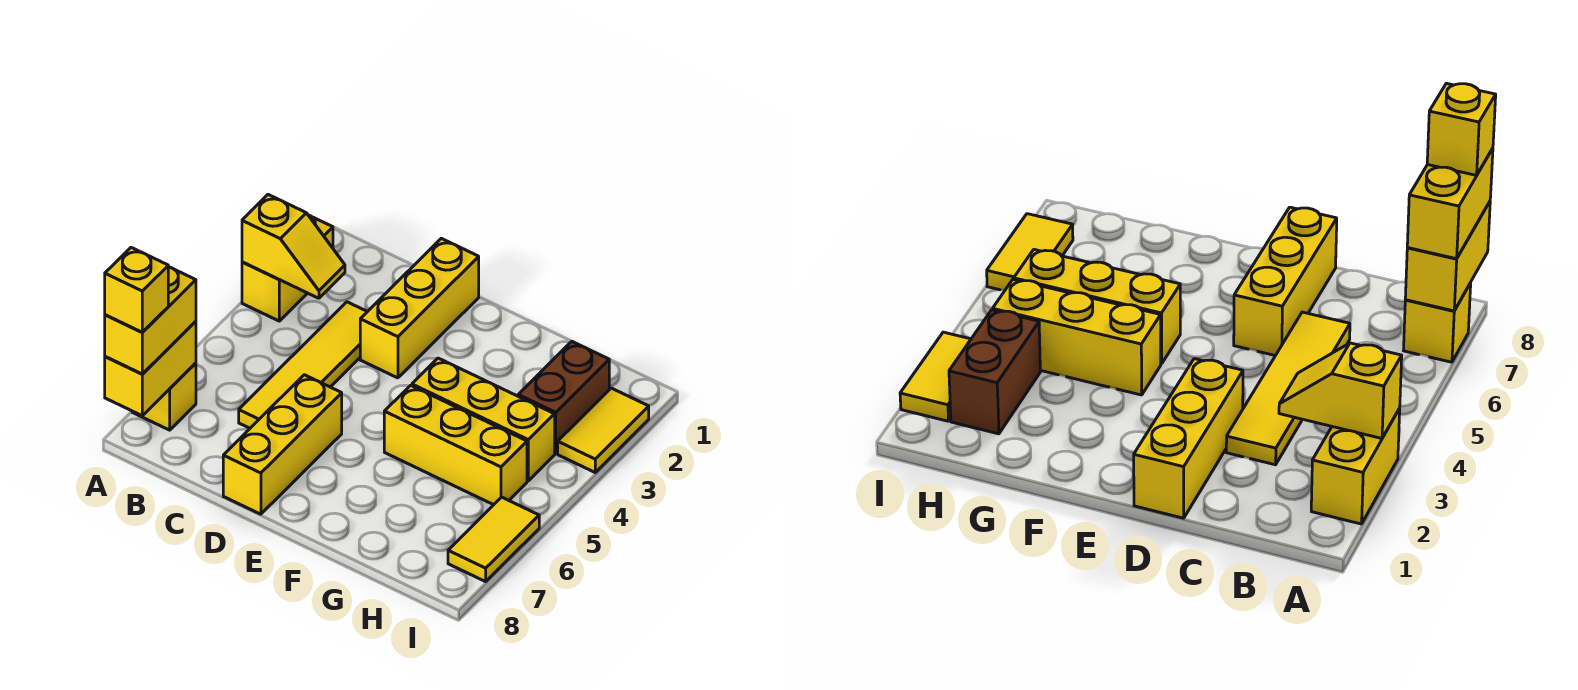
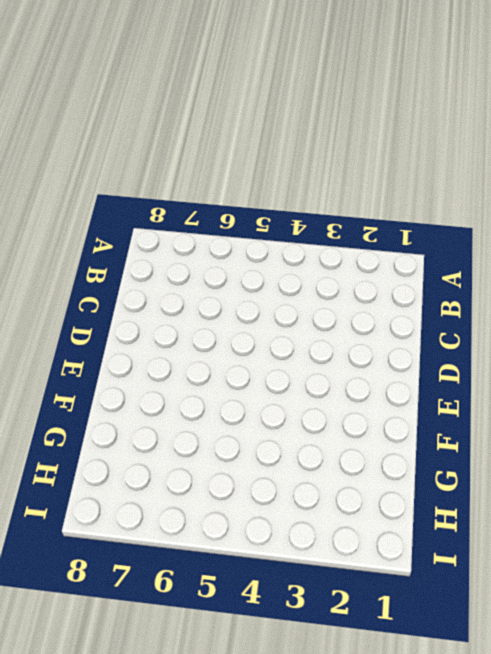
none -> yellow brick A2:A3 level 1
none -> yellow brick A7 level 1
none -> yellow tile C3:C6 level 1

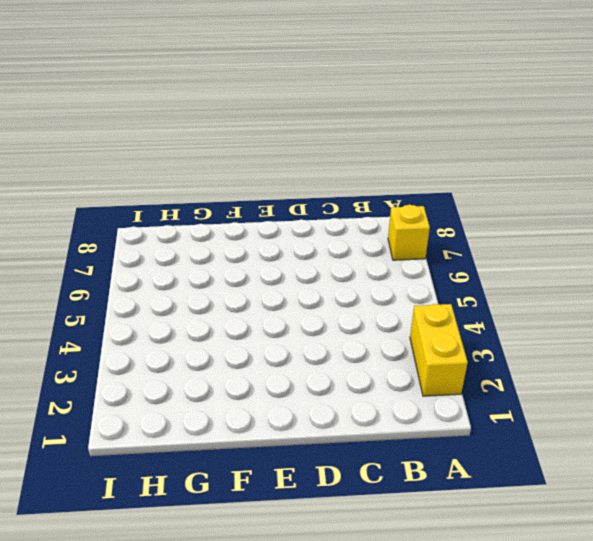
none -> yellow tile C3:C6 level 1
none -> yellow brick D1:D3 level 1
none -> yellow brick D6:D8 level 1

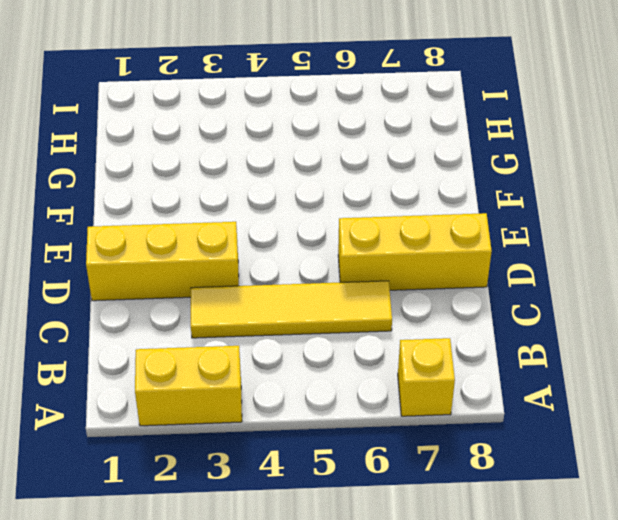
none -> yellow brick F4:H4 level 1
none -> yellow brick F5:H5 level 1
none -> brown brick H2:H3 level 1

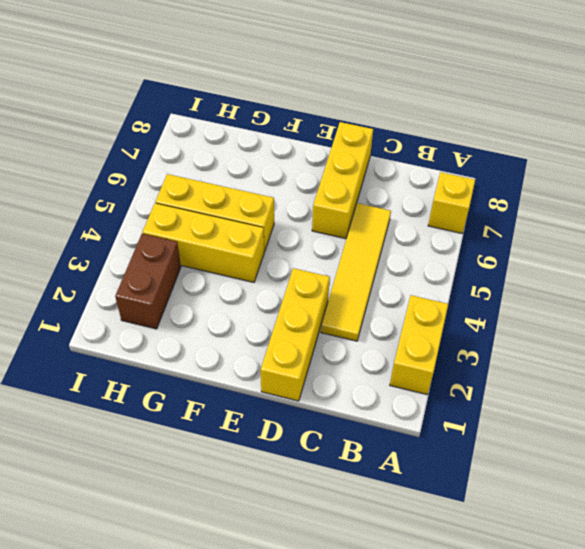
none -> yellow tile I2:I3 level 1
none -> yellow tile I6:I7 level 1
none -> yellow slope A3:B3 level 2 top A

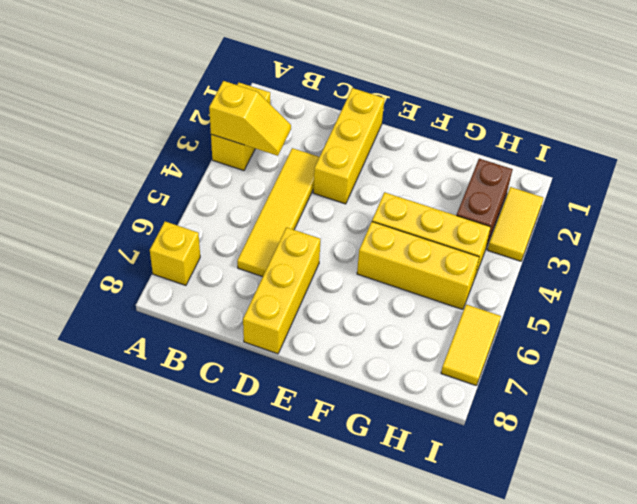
none -> yellow brick A7:A8 level 2
none -> yellow brick A7:A8 level 3
none -> yellow brick A8 level 4

